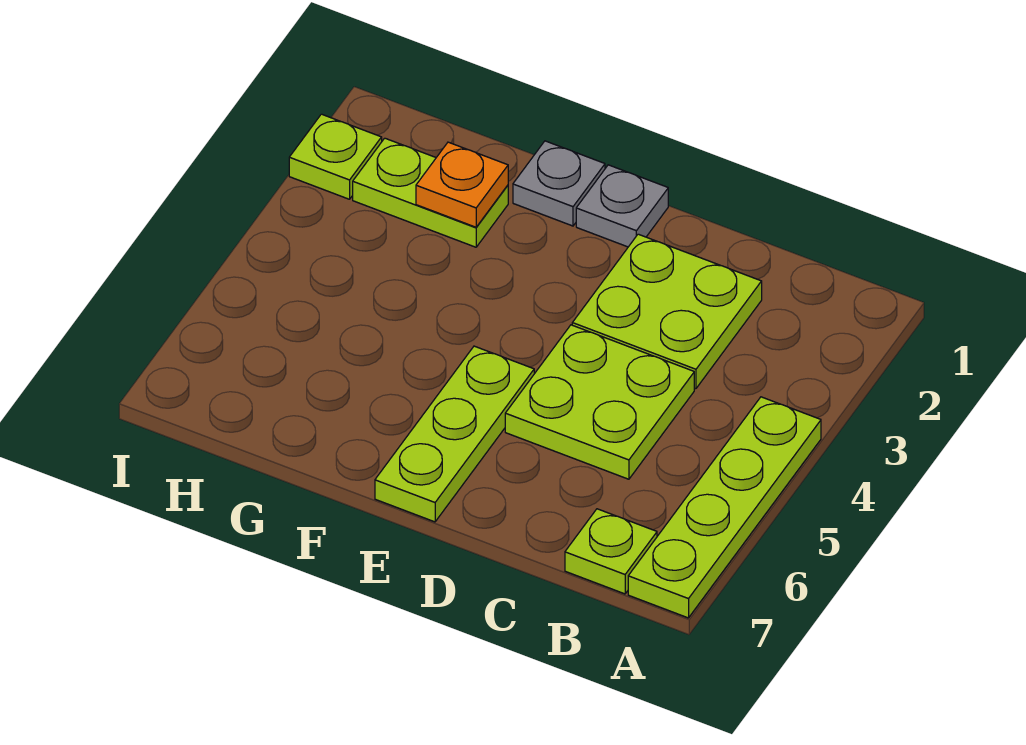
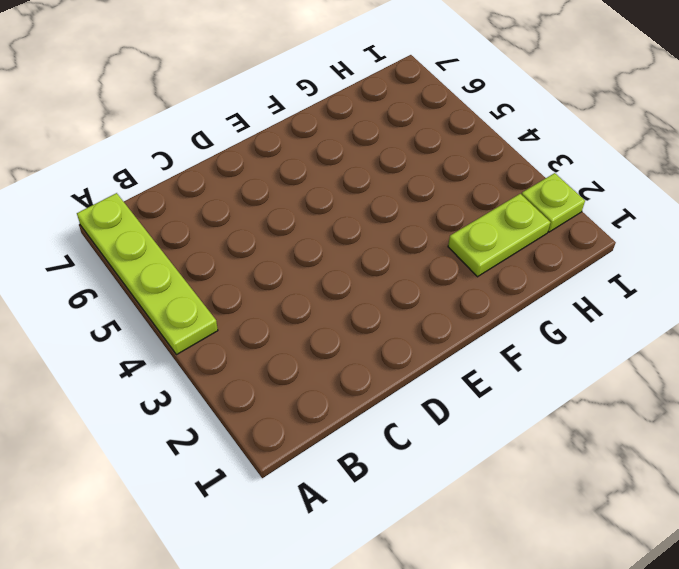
none -> lime plate B7 level 1
none -> lime plate C2:D3 level 1

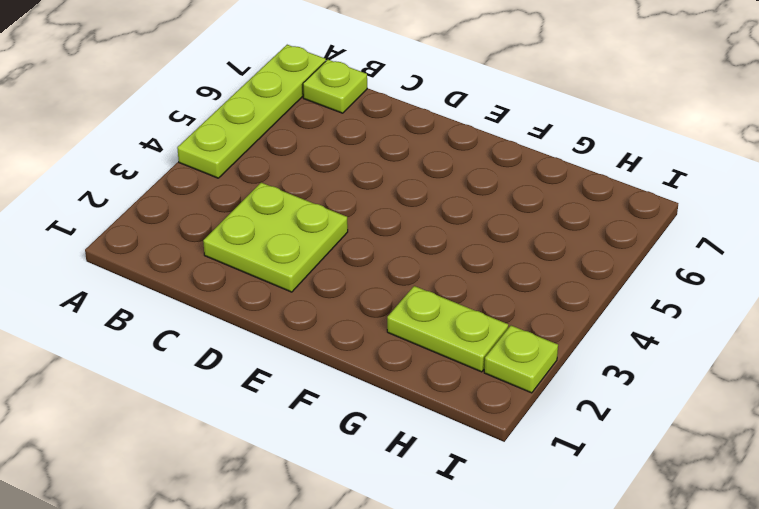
none -> lime plate C4:D5 level 1
none -> grey plate E1 level 1

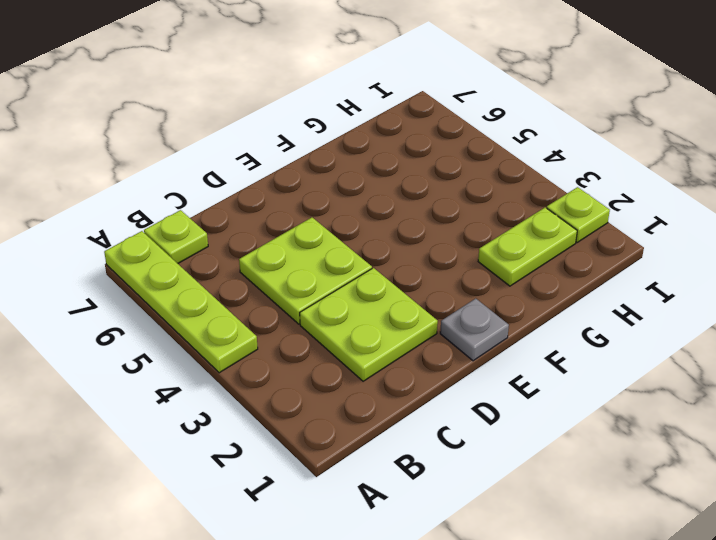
none -> lime plate E5:E7 level 1
none -> grey plate F1 level 1

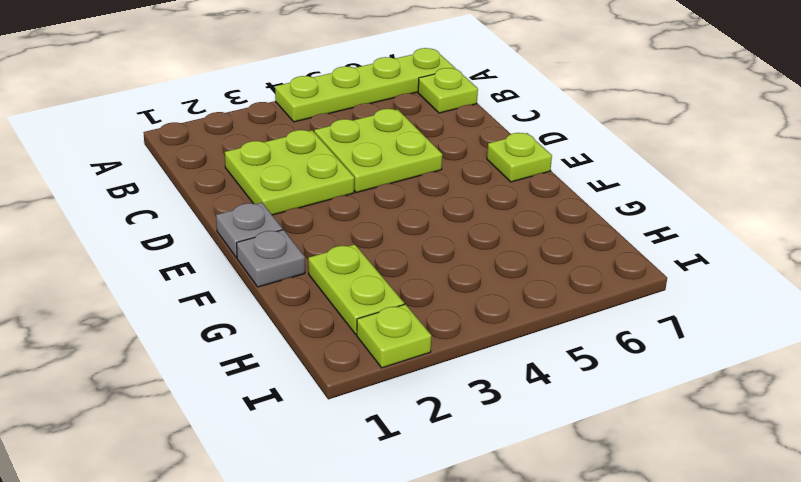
lime plate E7 level 1 -> lime plate E5:E7 level 1
none -> orange plate G2 level 2

